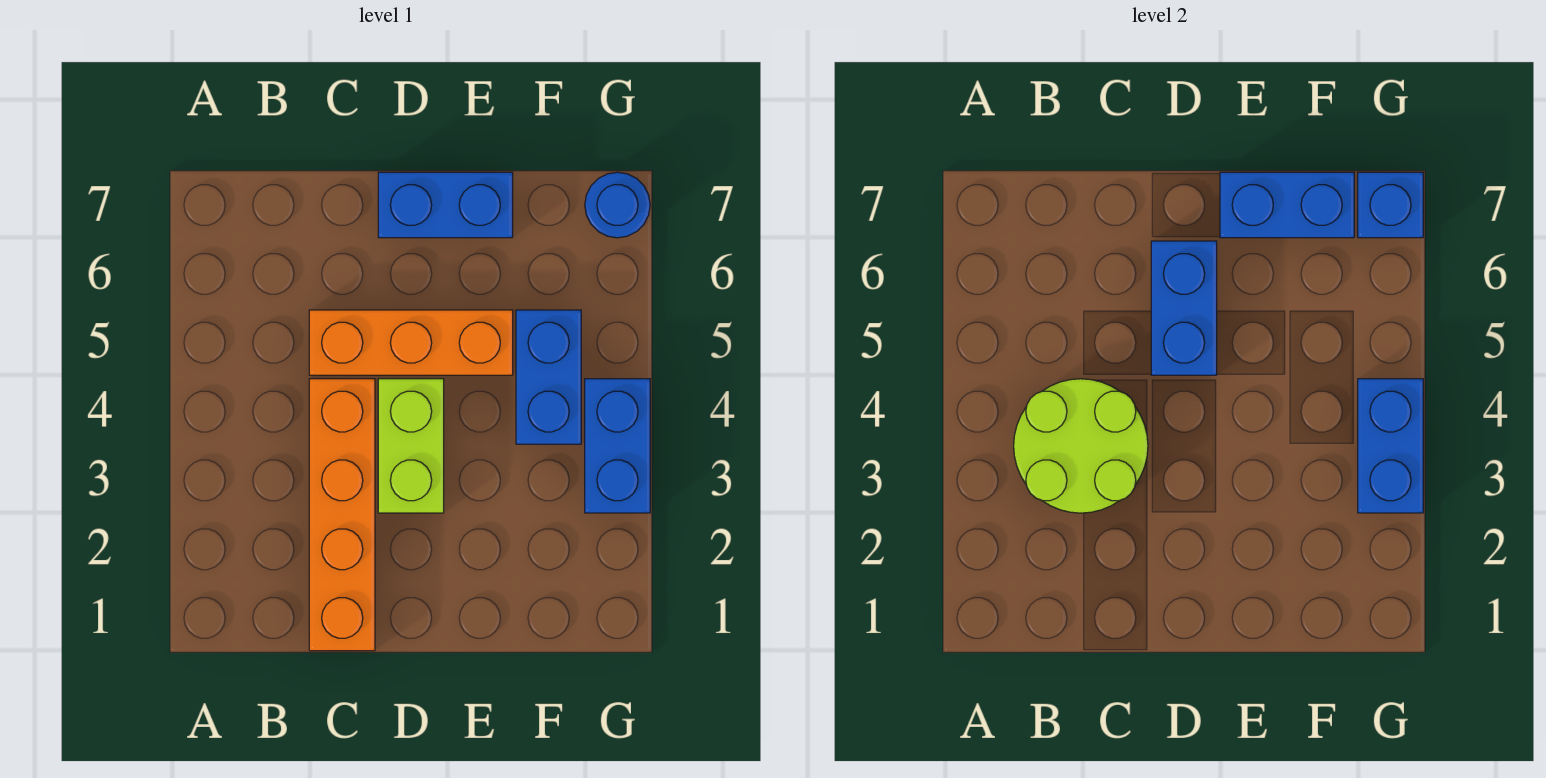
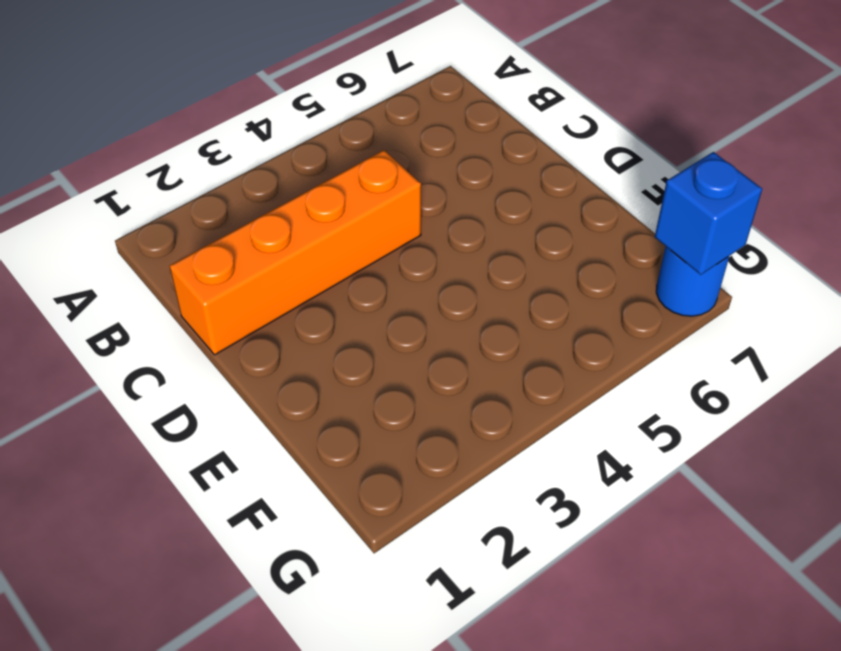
none -> orange brick C5:E5 level 1
none -> lime brick D3:D4 level 1
none -> blue brick D7:E7 level 1

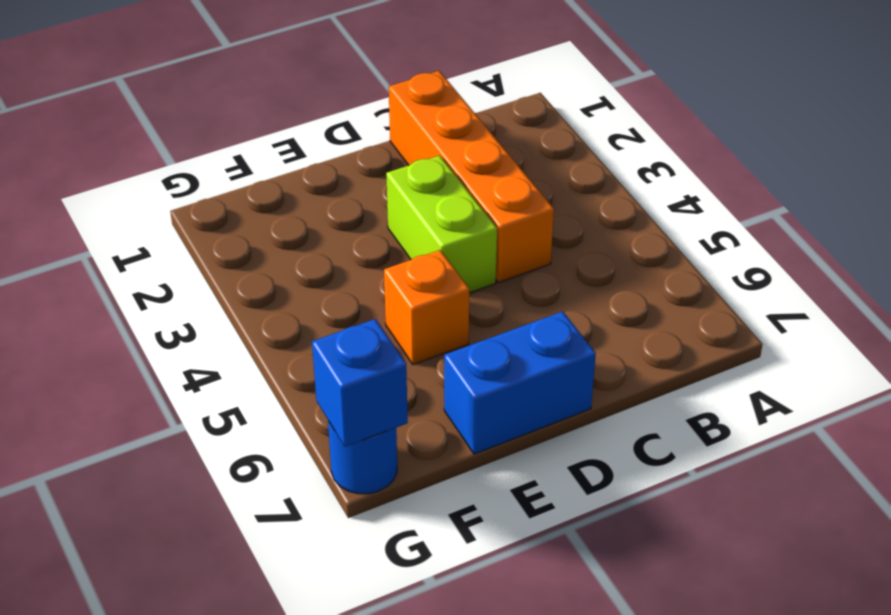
orange brick E5 level 1 -> orange brick C5:E5 level 1
none -> blue brick F4:F5 level 1
none -> blue brick G3:G4 level 1
none -> lime round brick B3:C4 level 2

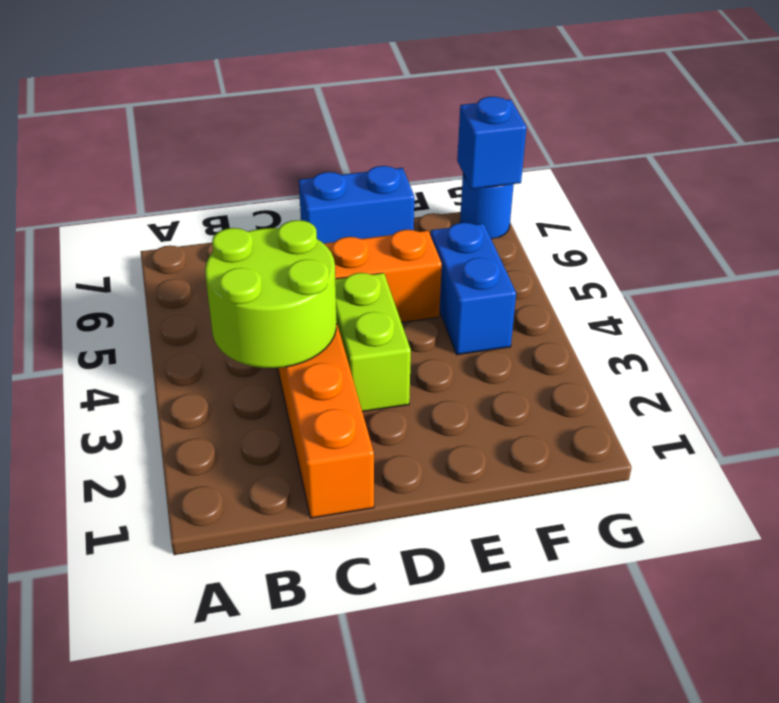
none -> blue brick G3:G4 level 1
none -> blue brick D5:D6 level 2
none -> blue brick E7:F7 level 2

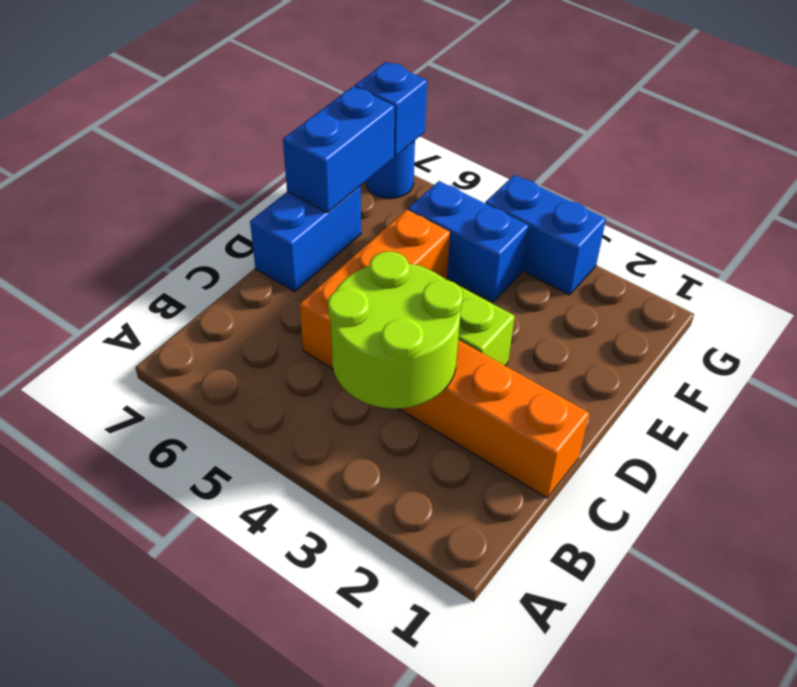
none -> blue brick D5:D6 level 2
none -> blue brick G3:G4 level 2

